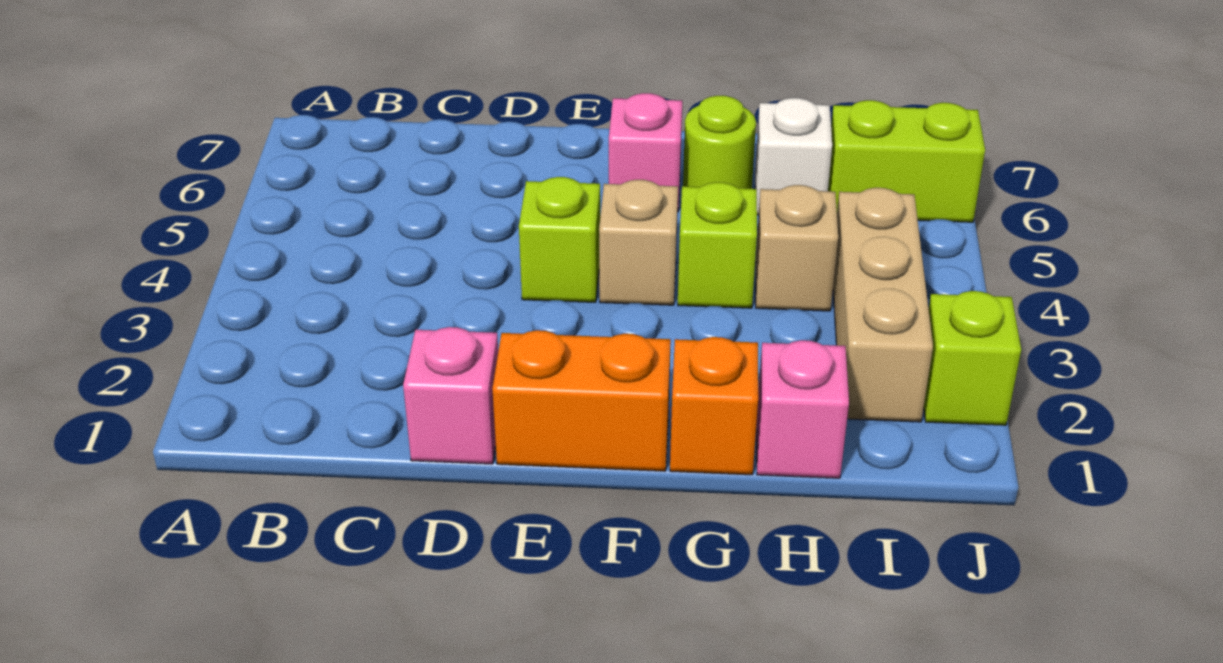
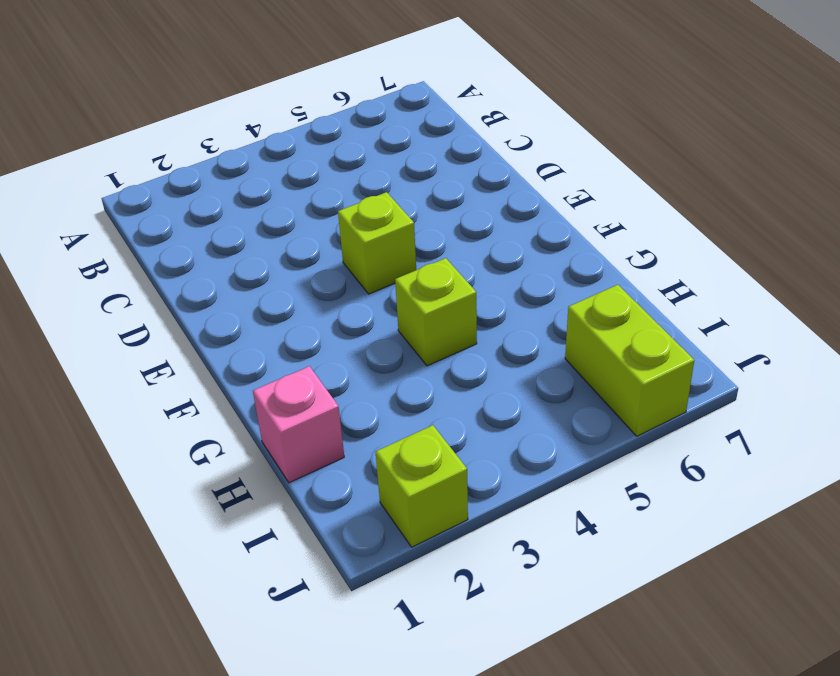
none -> pink brick D1 level 1
none -> orange brick E1:F1 level 1
none -> tan brick F4 level 1

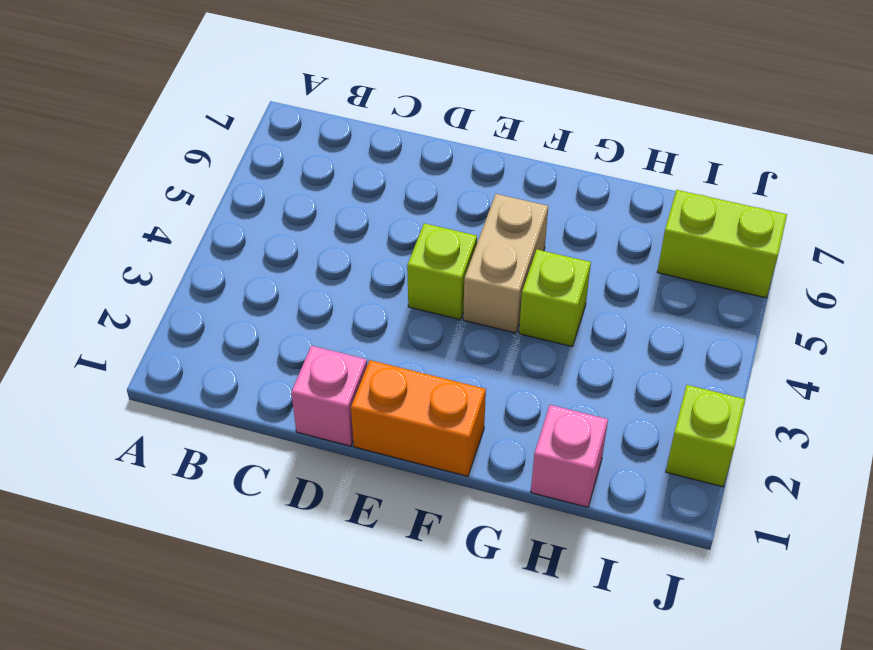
tan brick F4:F5 level 1 -> tan brick F4 level 1
none -> pink brick F6 level 1
none -> orange brick G1 level 1
none -> lime round brick G6 level 1

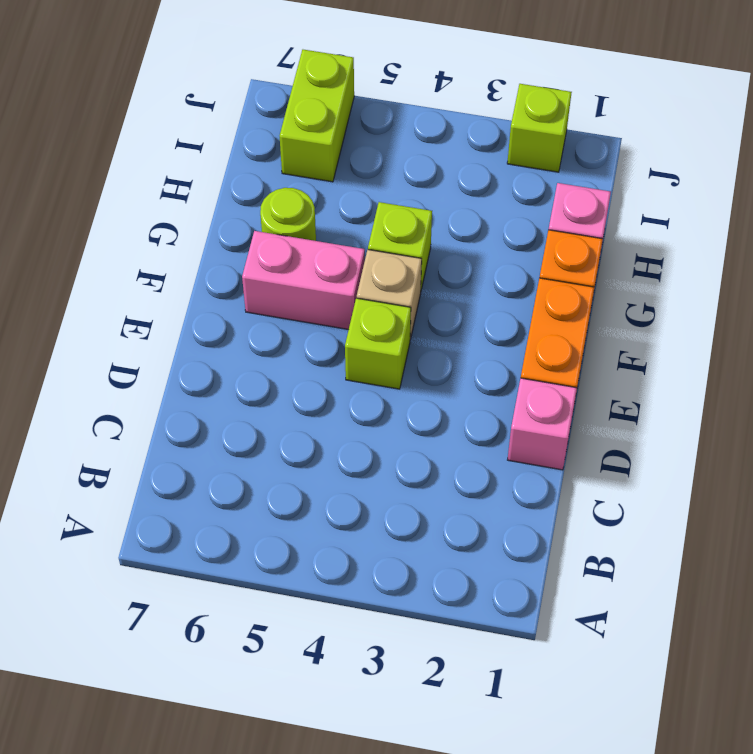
pink brick F5:F6 level 1 -> pink brick F6 level 1
none -> tan brick H4 level 1
none -> white brick H6 level 1
none -> tan brick I2:I4 level 1

